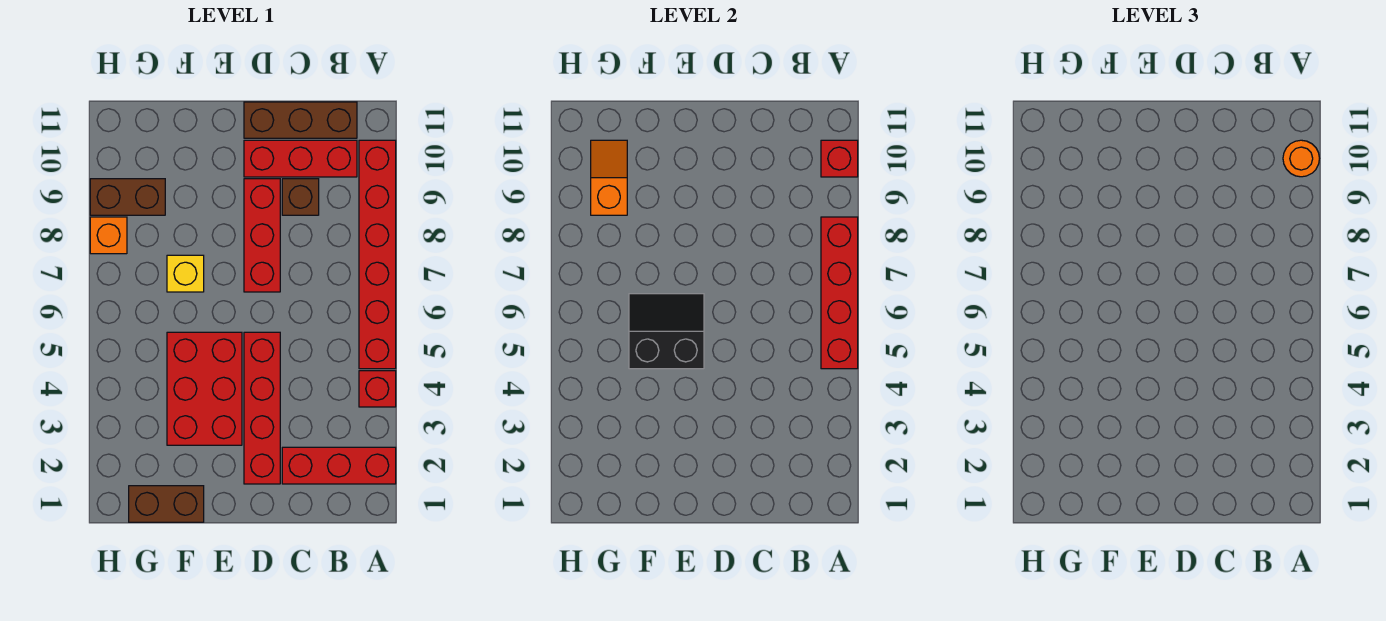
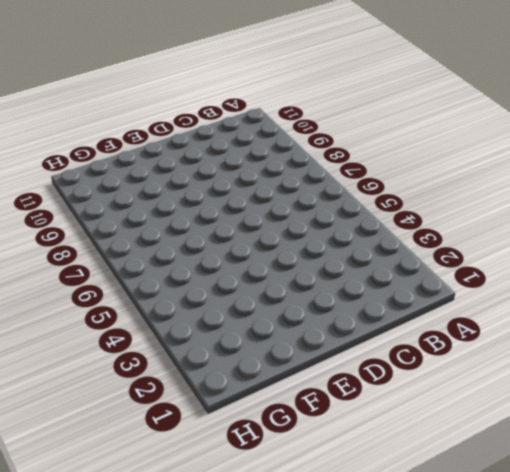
none -> red brick A2:C2 level 1
none -> red brick A4 level 1
none -> red brick A5:A10 level 1

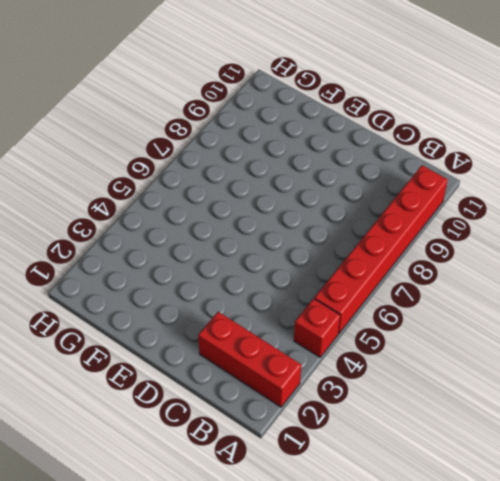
none -> red brick B10:D10 level 1
none -> brown brick B11:D11 level 1
none -> brown brick C9 level 1

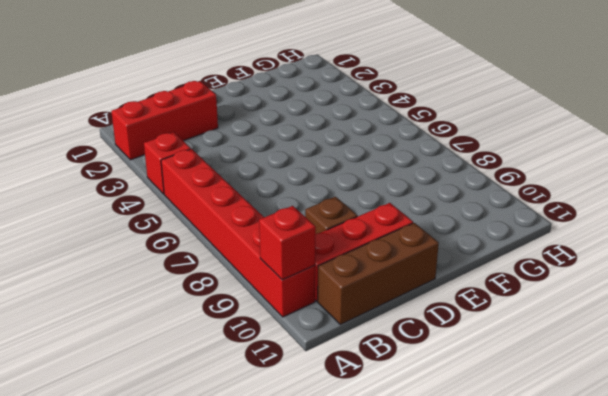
none -> red brick D2:D5 level 1
none -> red brick D7:D9 level 1
none -> red brick E3:F5 level 1

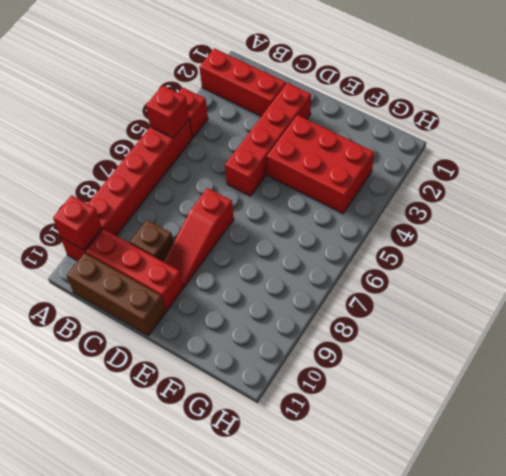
red brick A5 level 2 -> red brick A5:A8 level 2
red slope D7:D9 level 1 top 7 -> red brick D7:D9 level 1
red brick E3:G4 level 1 -> red brick E3:F5 level 1
none -> brown brick F1:G1 level 1
none -> yellow brick F7 level 1
none -> brown brick G9:H9 level 1

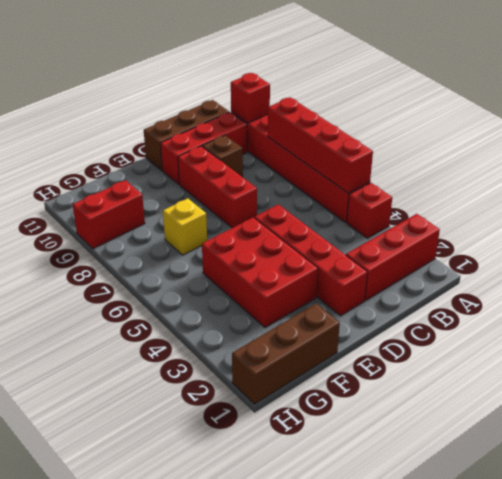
brown brick F1:H1 level 1 -> brown brick F1:G1 level 1
red brick G9:H9 level 1 -> brown brick G9:H9 level 1
none -> orange brick H8 level 1
none -> black slope E5:F6 level 2 top 5
none -> orange slope G9:G10 level 2 top 9

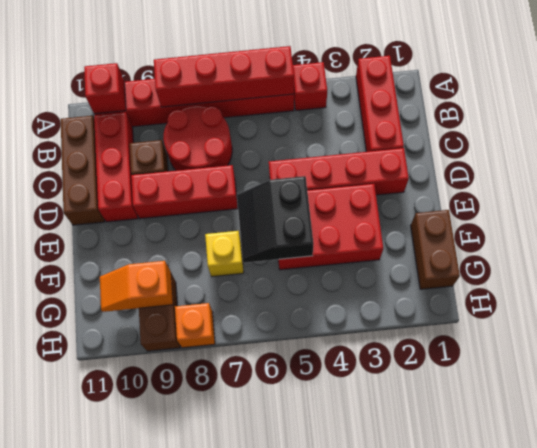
red round brick B7:C8 level 1 -> none
none -> orange round brick A10 level 3

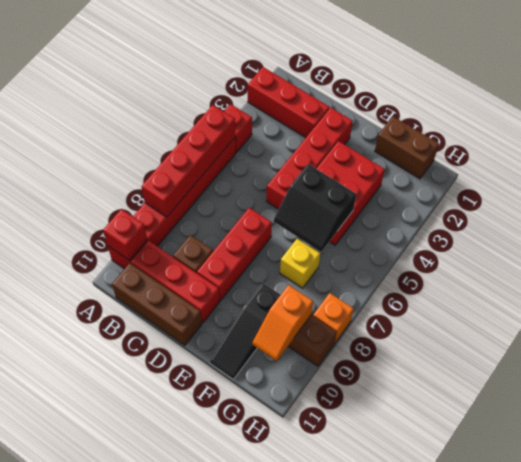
black slope F9:F11 level 1 top 9 -> none
none -> orange round brick A10 level 3

